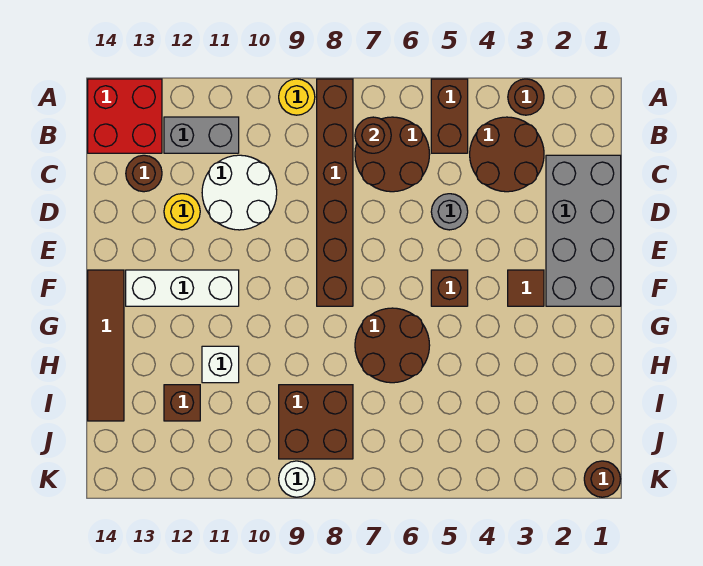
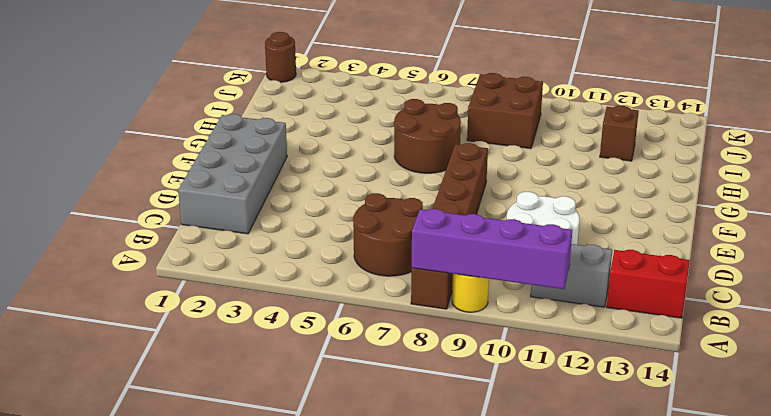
purple brick A8:A11 level 2 -> none
red brick B13:B14 level 1 -> red brick A13:B14 level 1
none -> brown round brick A3 level 1
none -> brown brick A5:B5 level 1
none -> brown round brick B3:C4 level 1

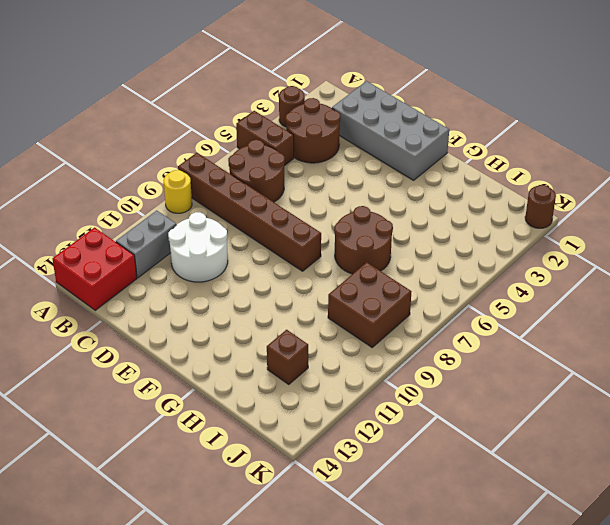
none -> brown round brick C13 level 1
none -> grey round brick D5 level 1
none -> yellow round brick D12 level 1

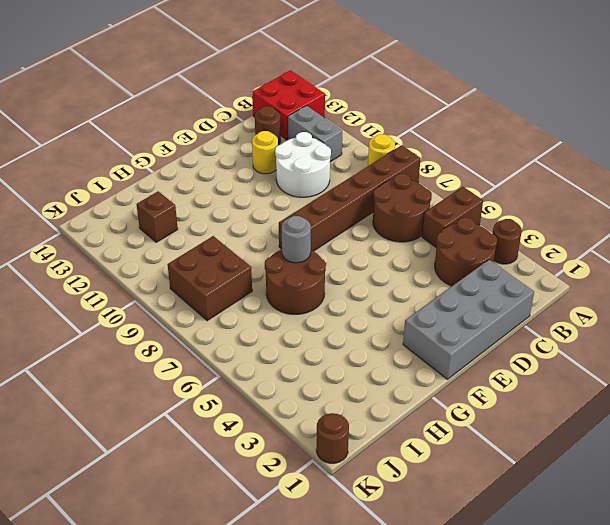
grey round brick G7 level 2 -> grey round brick D5 level 1
none -> brown tile F3 level 1
none -> brown brick F5 level 1
none -> white brick F11:F13 level 1

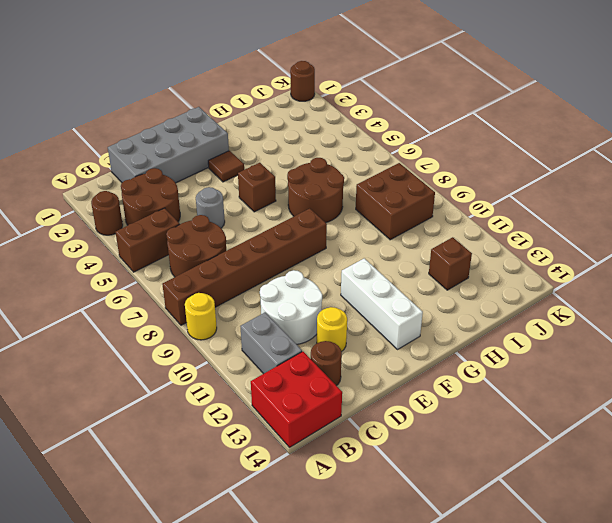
none -> brown tile F14:I14 level 1
none -> white brick H11 level 1
none -> white round brick K9 level 1

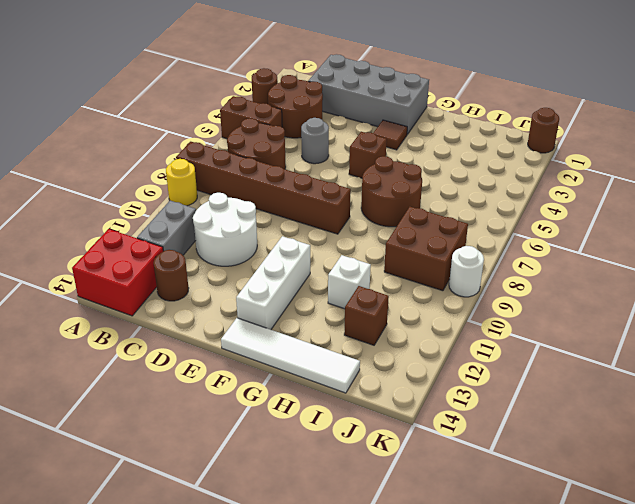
white tile F14:I14 level 1 -> brown tile F14:I14 level 1
none -> yellow round brick D12 level 1
none -> brown round brick B7 level 2

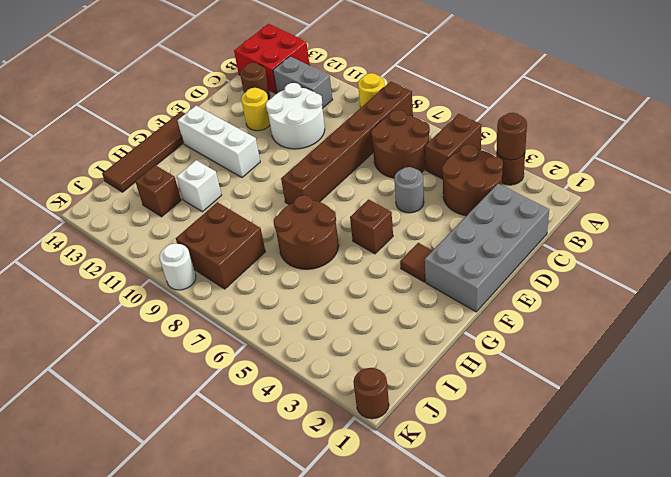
brown round brick A3 level 2 -> brown round brick B7 level 2

